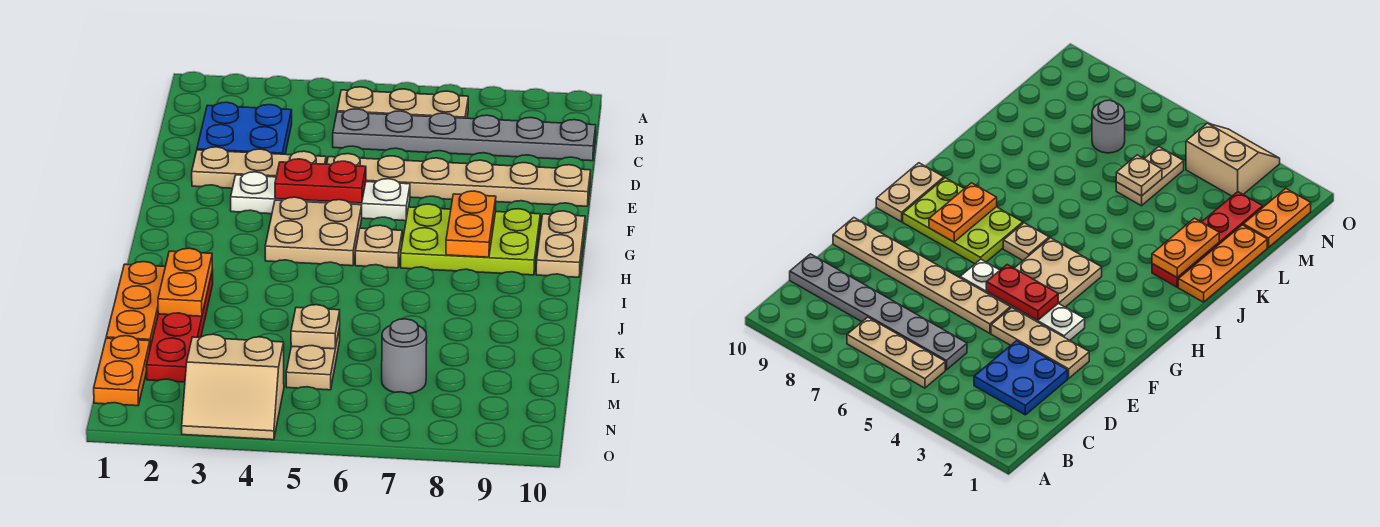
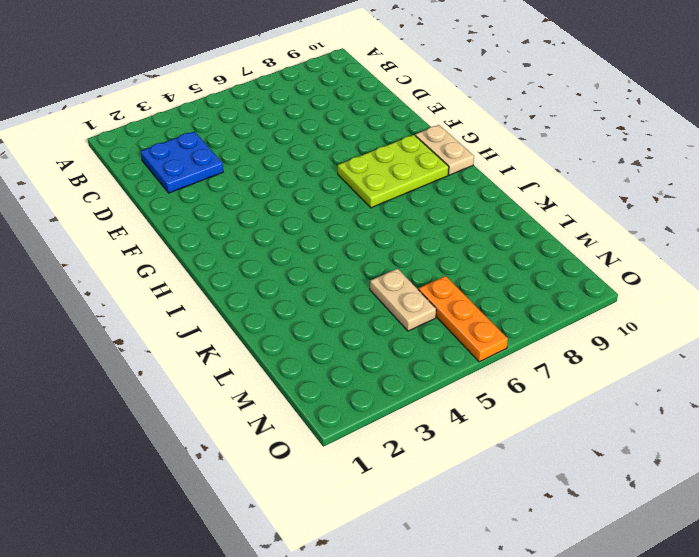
orange plate M6:O6 level 1 -> orange plate J1:L1 level 1
none -> tan plate B5:B7 level 1
none -> grey plate C5:C10 level 1
none -> tan plate E2:E4 level 1

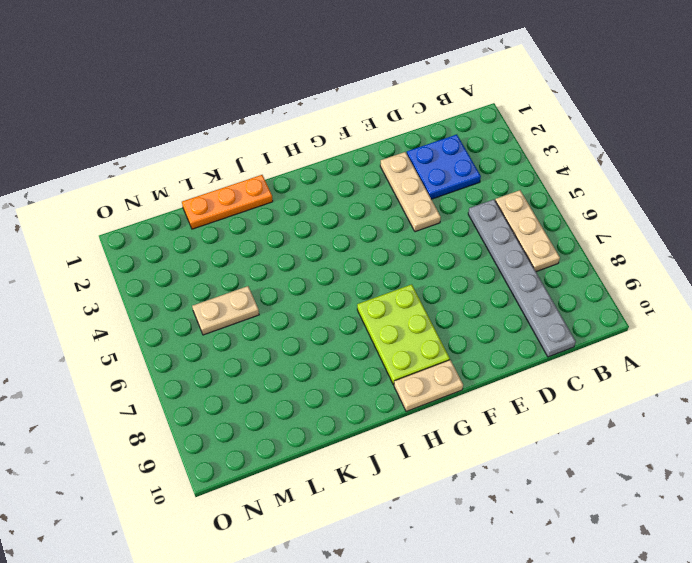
none -> tan plate E5:E10 level 1
none -> white plate F3:F6 level 1
none -> tan plate G4:H5 level 1

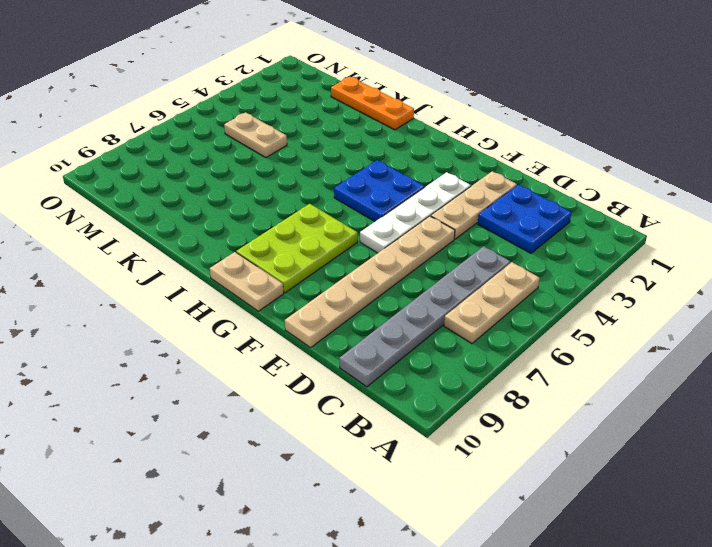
blue plate G4:H5 level 1 -> tan plate G4:H5 level 1
none -> tan plate H6 level 1
none -> red plate J2:M2 level 1
none -> orange plate M1:N1 level 1

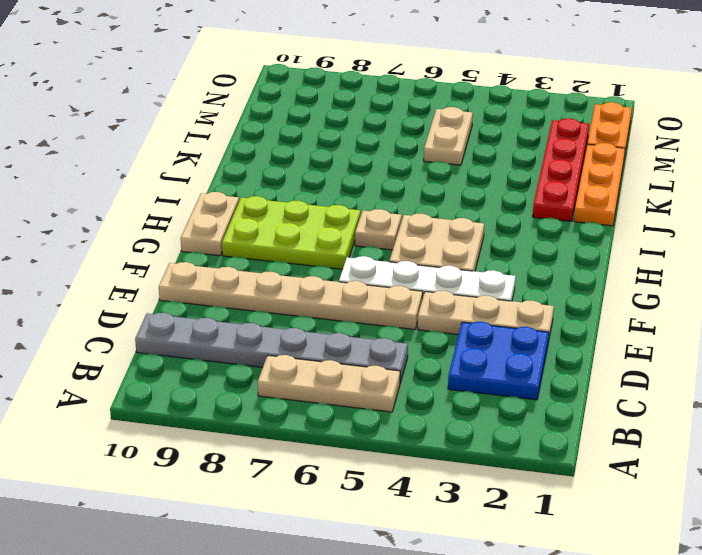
none -> grey round brick M7 level 1
none -> tan slope N3:O4 level 1 top N
none -> red plate F4:F5 level 2

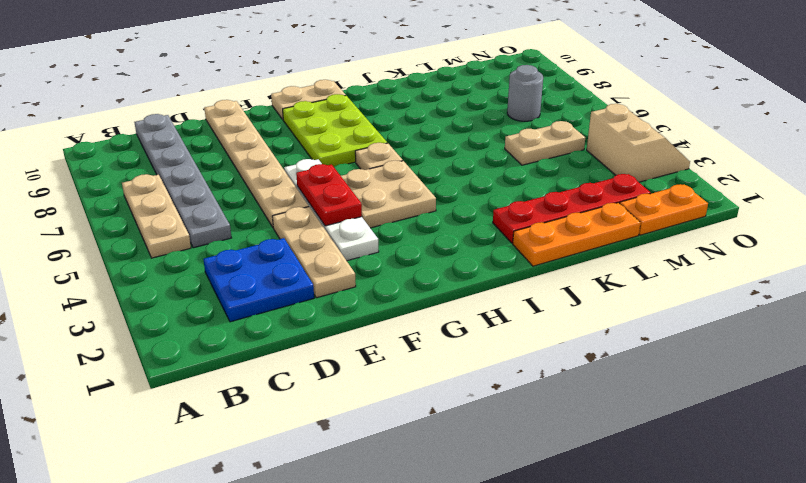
none -> orange plate G8:H8 level 2
none -> orange plate J2:K2 level 2
none -> tan plate L5 level 2

